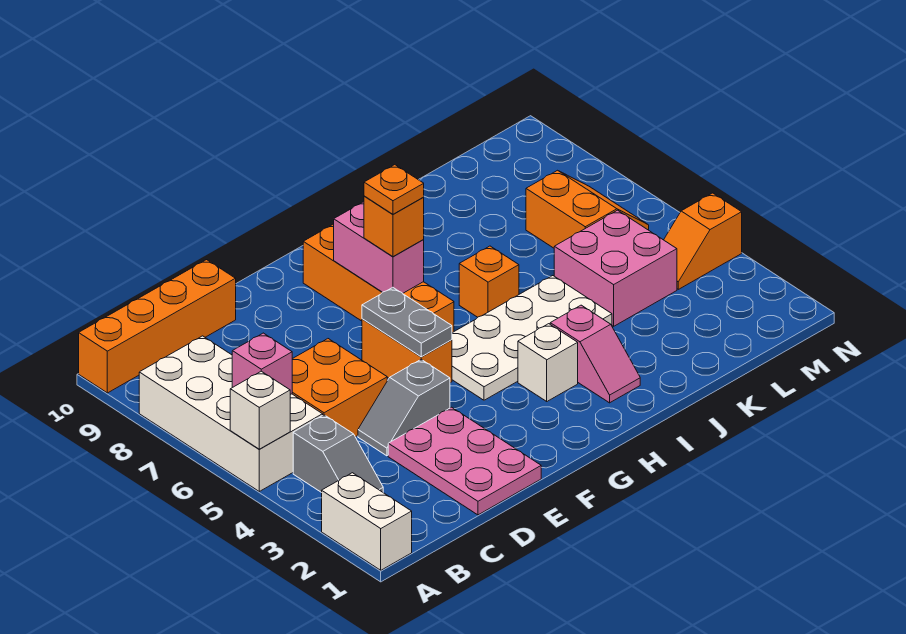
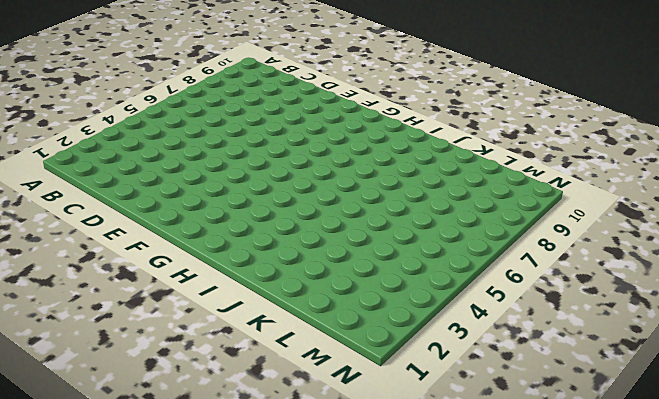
none -> white brick A1:A2 level 1
none -> white brick A5:B8 level 1
none -> orange brick A10:D10 level 1

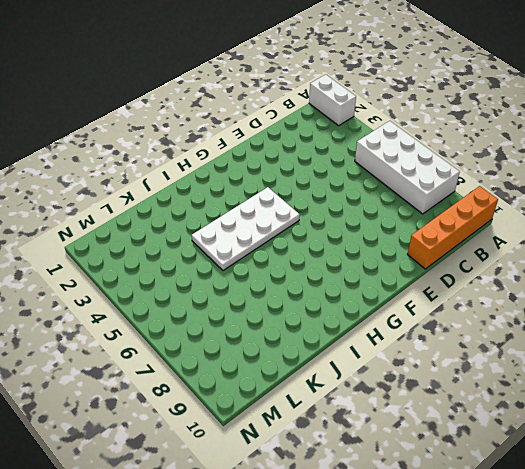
none -> grey slope B3:B4 level 1 top 4
none -> orange brick C5:D6 level 1
none -> pink plate D1:E3 level 1

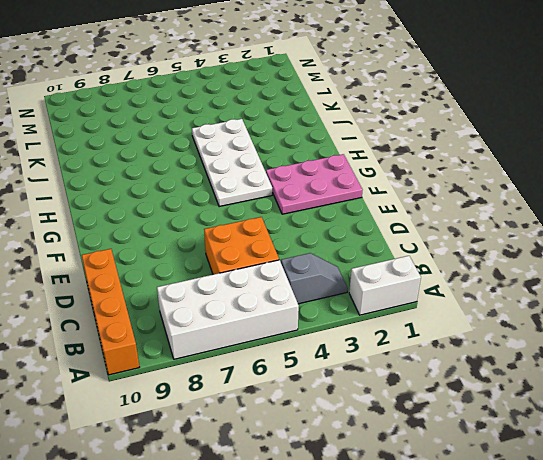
pink plate F1:G3 level 1 -> pink plate D1:E3 level 1
none -> grey slope D4:E4 level 1 top E
none -> orange brick F5:F6 level 1
none -> orange brick G6:G9 level 1

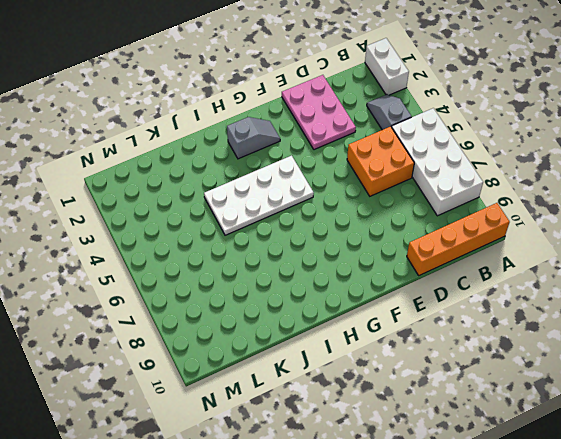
grey slope G2:H2 level 1 top H -> grey slope D4:E4 level 1 top E
none -> orange brick F5:F6 level 1
none -> orange brick G6:G9 level 1
none -> white brick H3 level 1

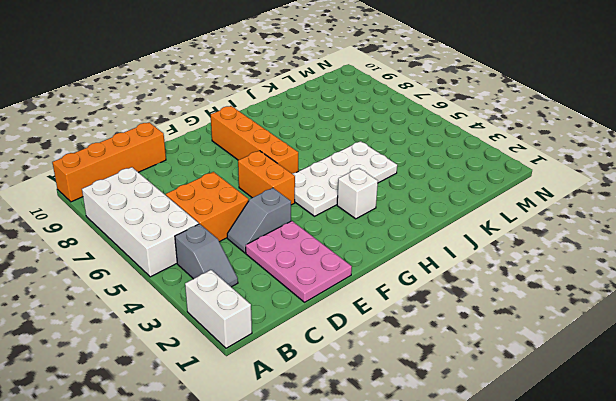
none -> pink slope I2:I3 level 1 top 3
none -> orange brick I6 level 1
none -> pink brick K4:L5 level 1

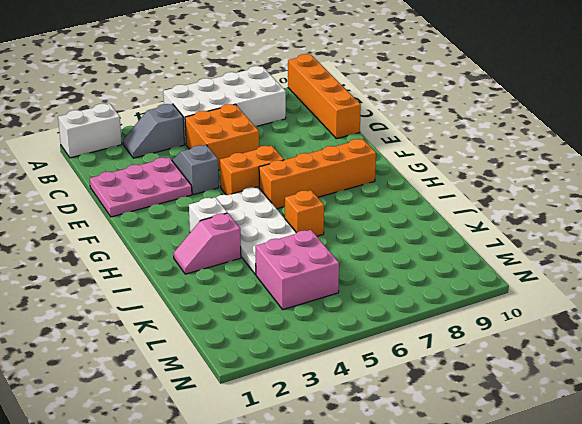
none -> orange slope L6:M7 level 1 top L
none -> orange slope M4:N4 level 1 top N
none -> white brick A5 level 2

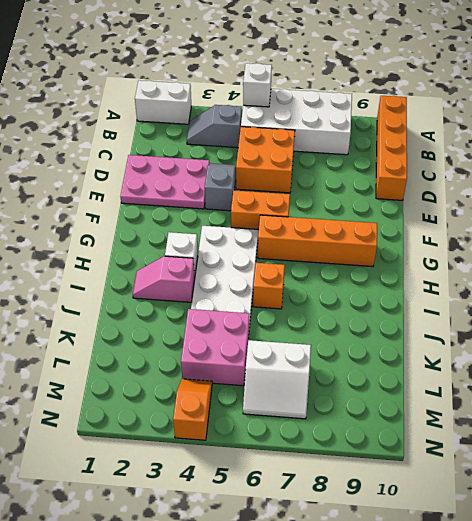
white slope L6:M7 level 1 top L -> orange slope L6:M7 level 1 top L
none -> pink brick B6 level 2
none -> grey plate F5:F6 level 2
none -> pink brick G7:G8 level 2

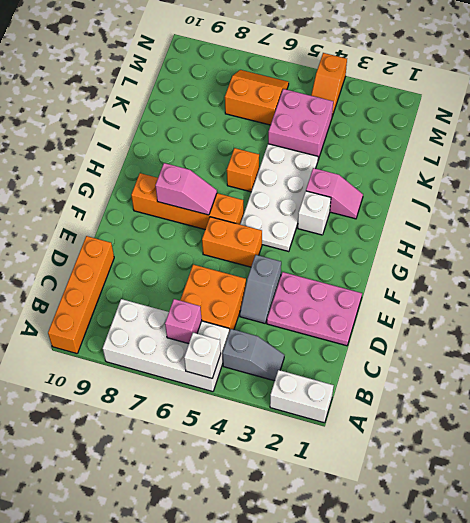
pink slope G7:G8 level 2 top 8 -> pink brick G7:G8 level 2
none -> grey plate F5:F6 level 2
none -> orange brick G7 level 3
none -> orange plate G7 level 4

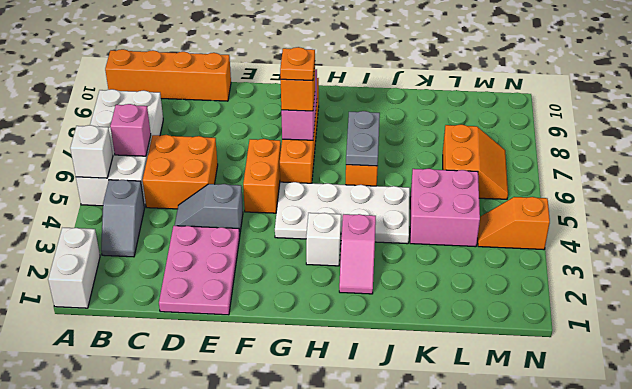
grey plate I6:I7 level 2 -> grey plate F5:F6 level 2

